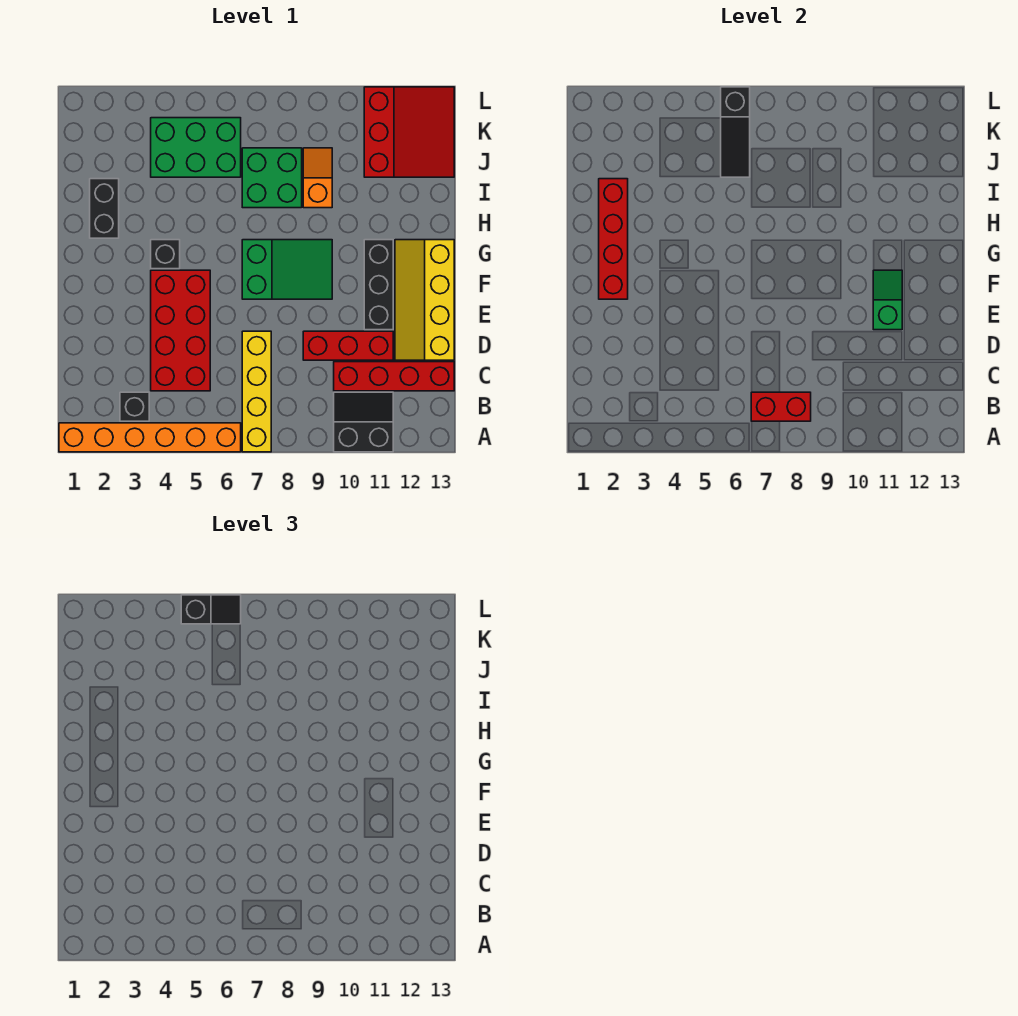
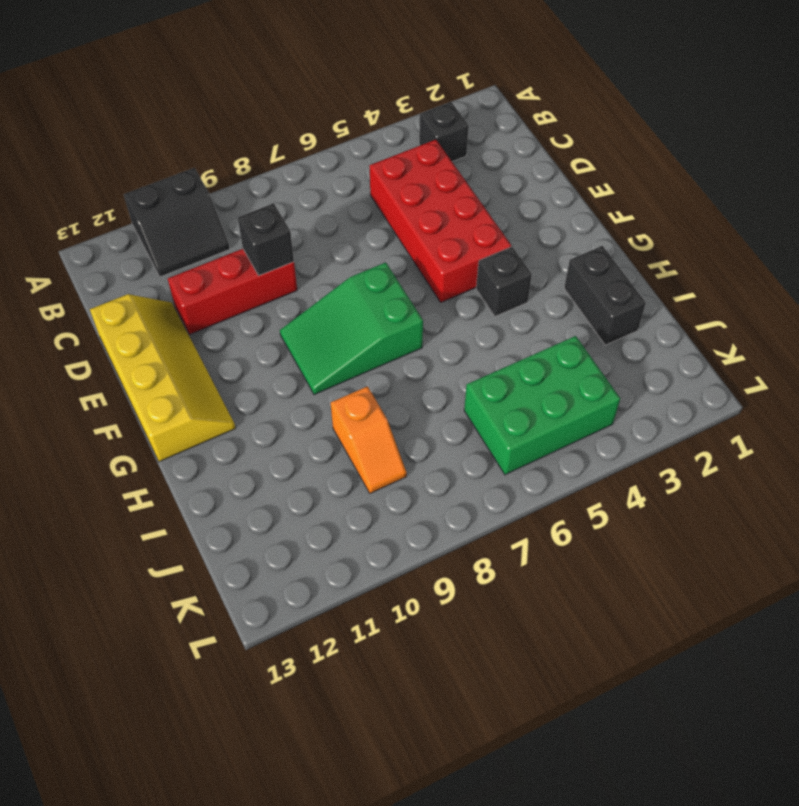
black brick D9 level 2 -> none
none -> orange brick A1:A6 level 1
none -> yellow brick A7:D7 level 1
none -> red brick C10:C13 level 1

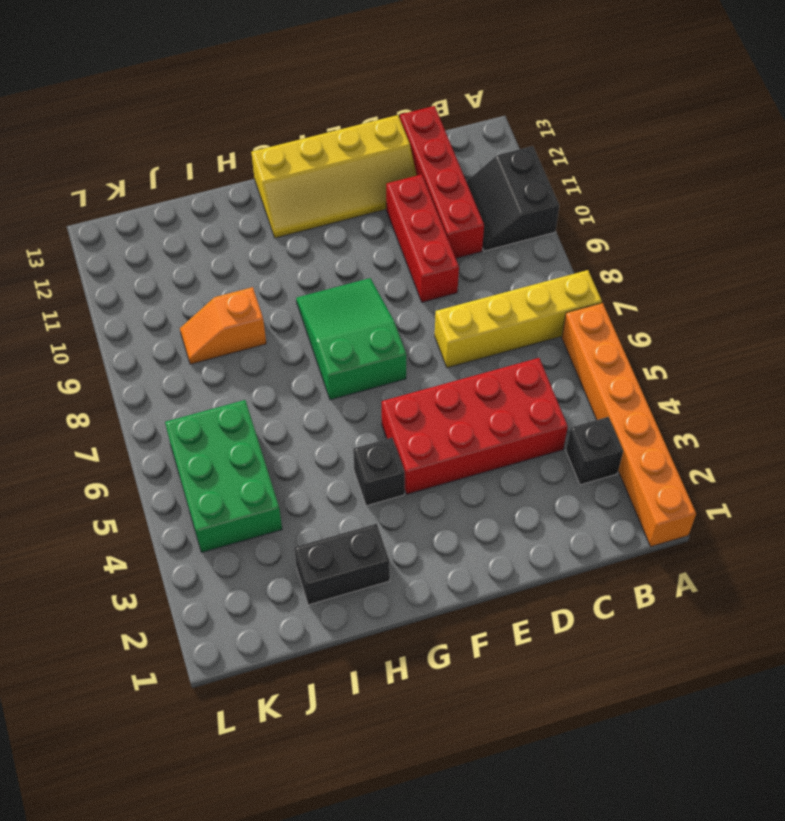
none -> black brick E11:G11 level 1
none -> green brick I7:J8 level 1
none -> red slope J11:L13 level 1 top 11

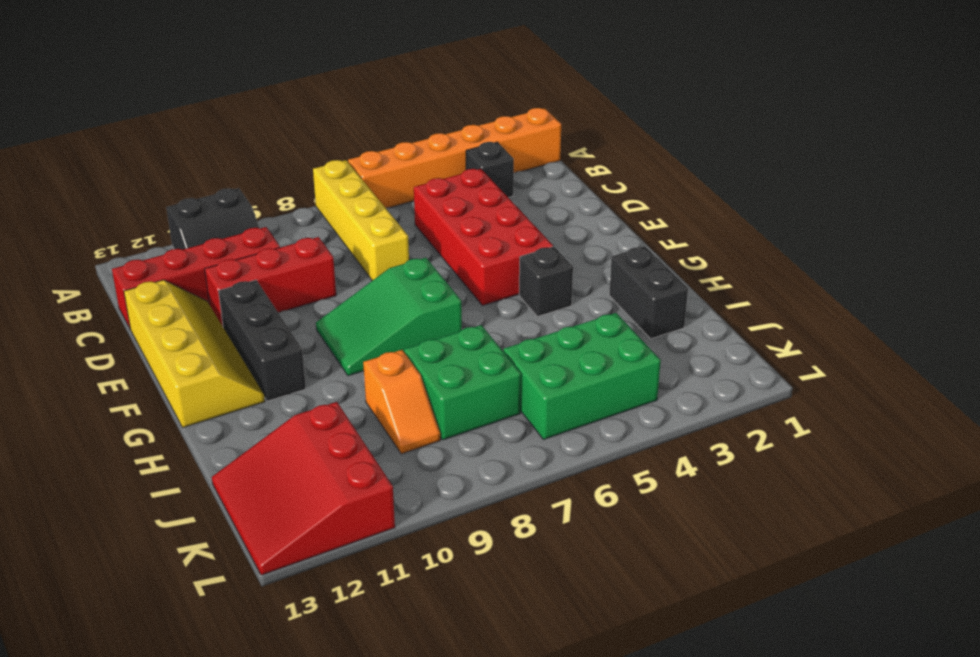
none -> red brick B7:B8 level 2
none -> green slope E11:F11 level 2 top E
none -> red brick F2:I2 level 2

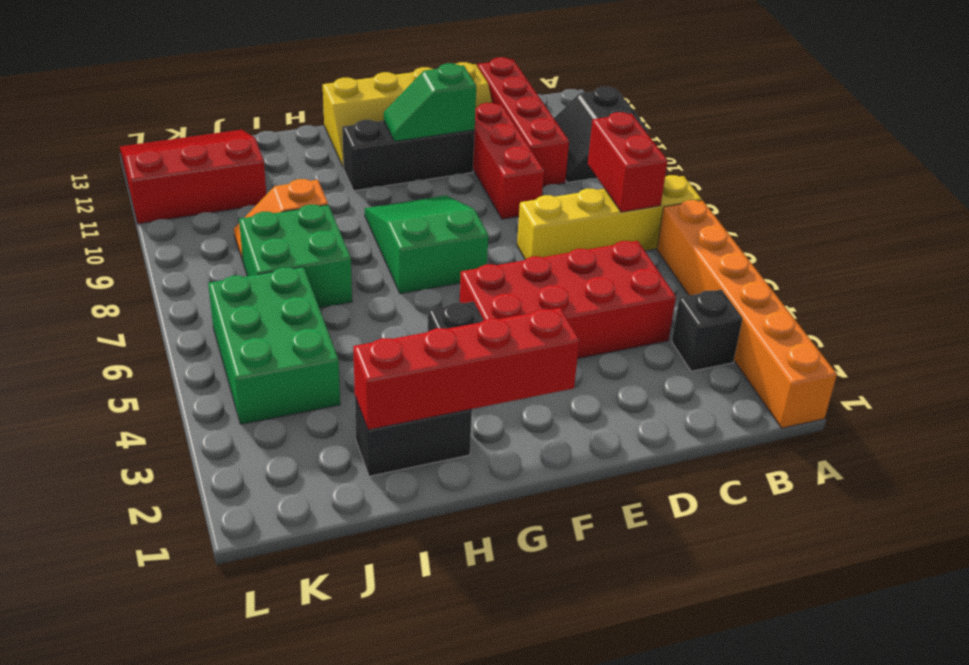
none -> black slope J6:L6 level 2 top L
none -> black slope L5:L6 level 3 top 5

